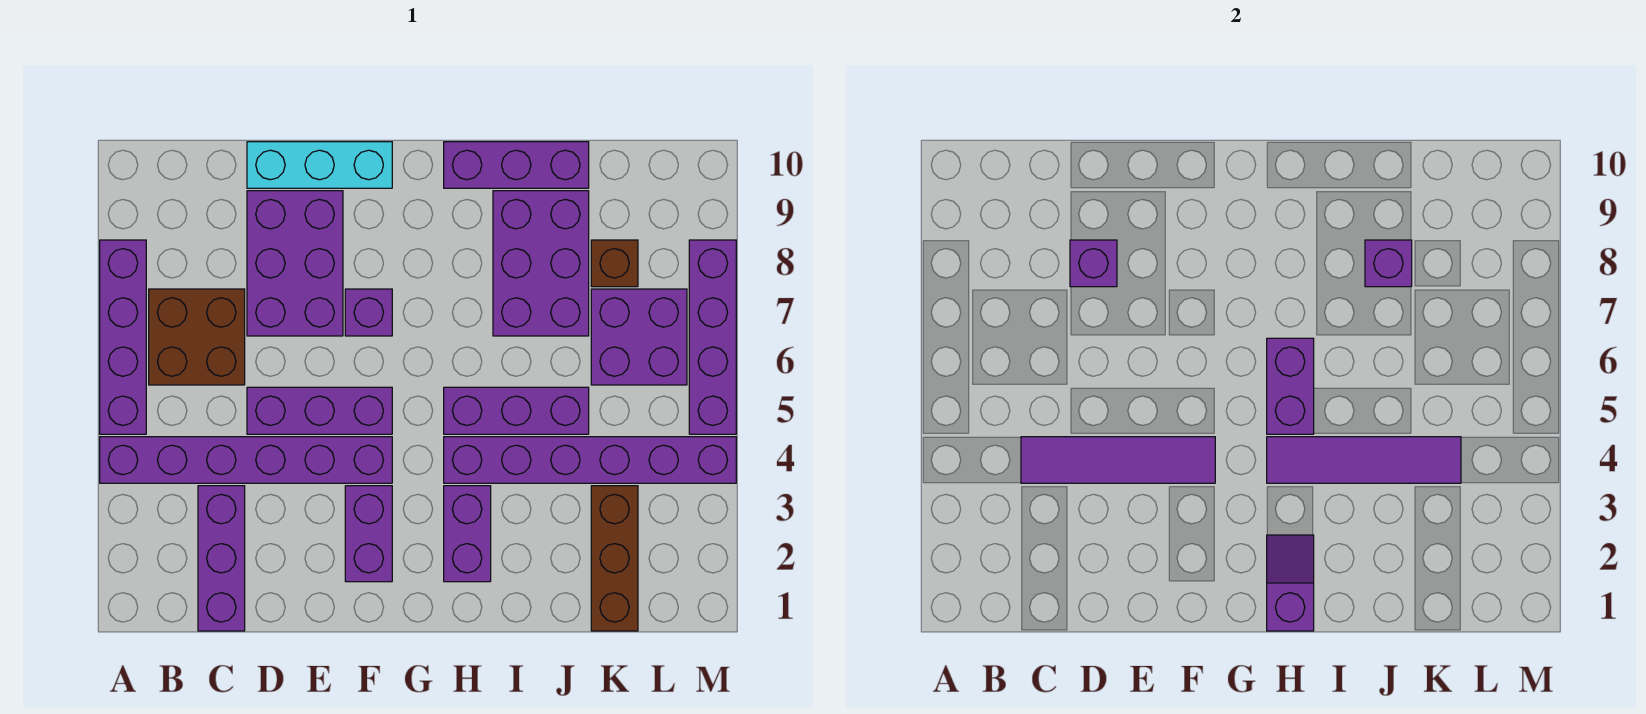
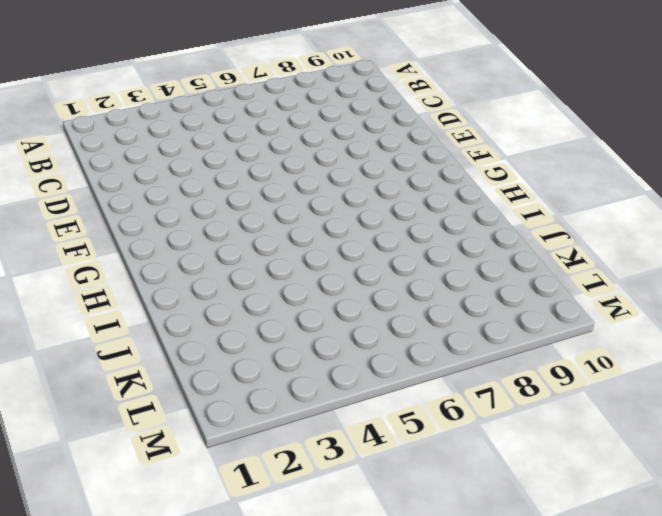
none -> purple brick A4:F4 level 1
none -> purple brick A5:A8 level 1
none -> brown brick B6:C7 level 1

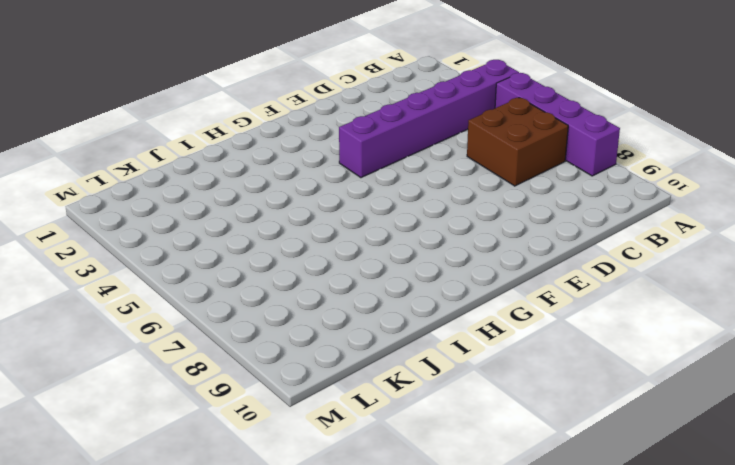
none -> purple brick C1:C3 level 1
none -> purple brick D5:F5 level 1
none -> purple brick D7:E9 level 1

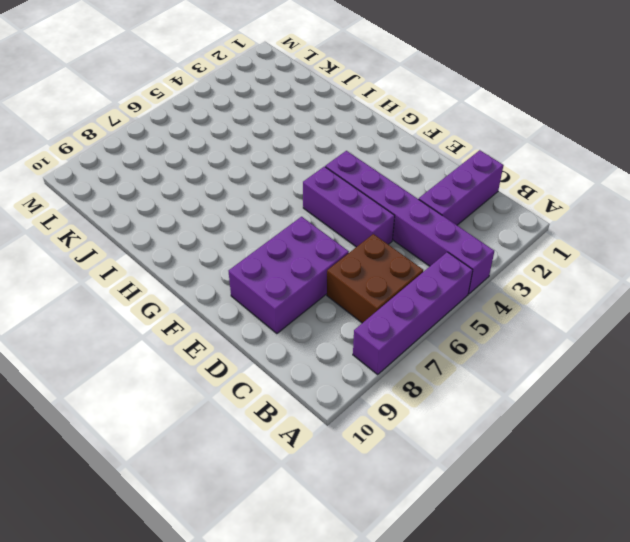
none -> cyan brick D10:F10 level 1
none -> purple brick F2:F3 level 1
none -> purple brick F7 level 1

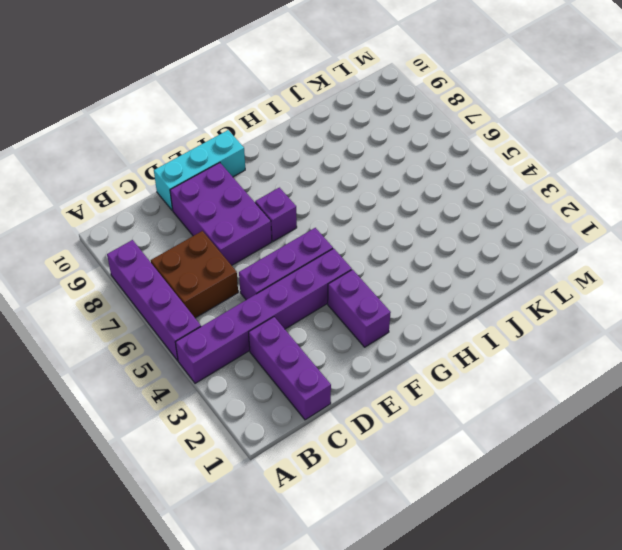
none -> purple brick H2:H3 level 1
none -> purple brick H4:M4 level 1
none -> purple brick H5:J5 level 1

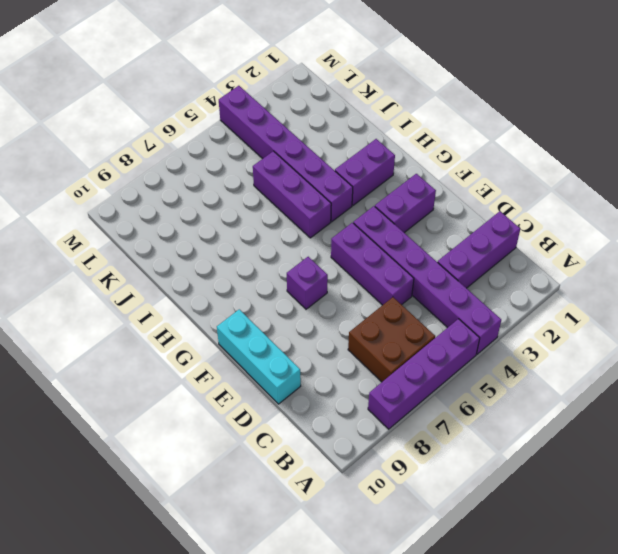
none -> purple brick D7:E9 level 1
none -> purple brick H10:J10 level 1
none -> purple brick I7:J9 level 1

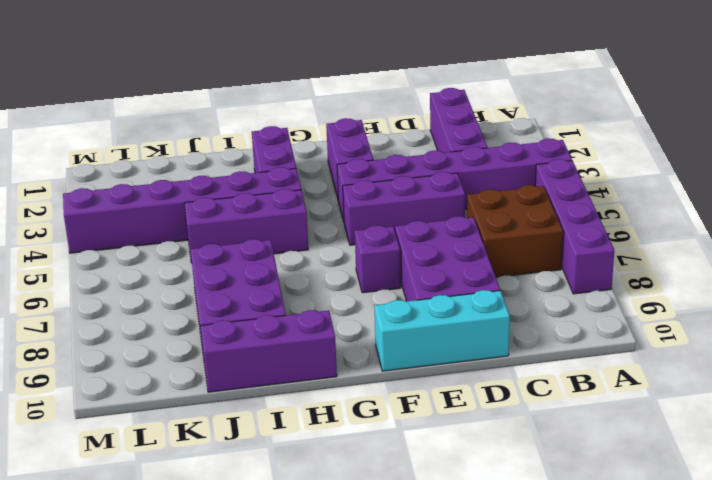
none -> brown brick K1:K3 level 1
none -> purple brick K6:L7 level 1
none -> brown brick K8 level 1

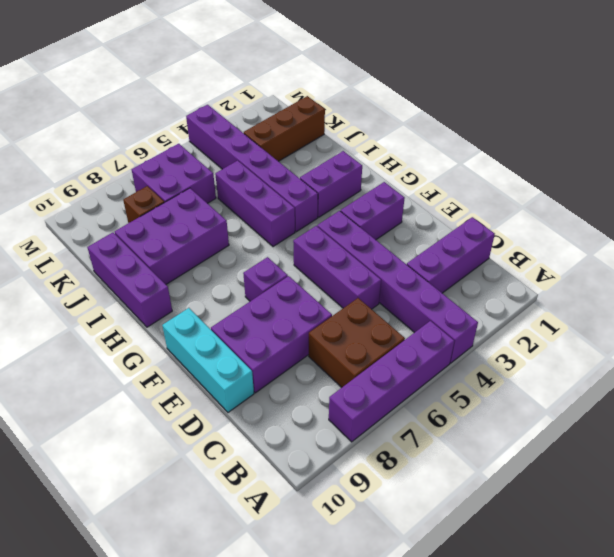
none -> purple brick M5:M8 level 1
none -> purple tile C4:F4 level 2
none -> purple brick D8 level 2

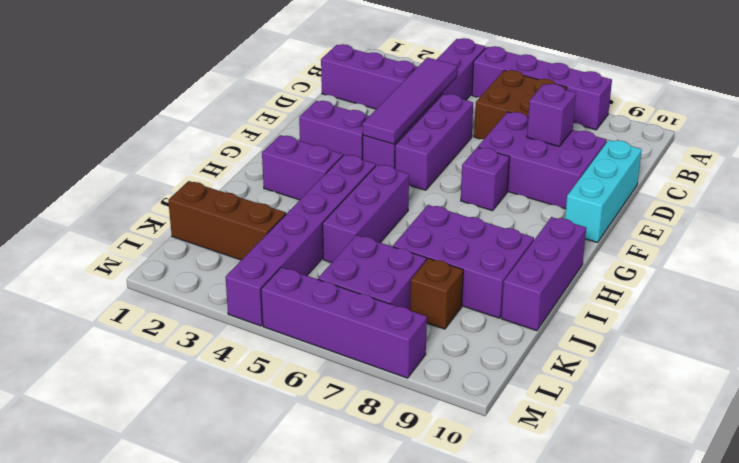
none -> purple slope H1:H2 level 2 top 1
none -> purple tile H4:K4 level 2
none -> purple brick H5:H6 level 2

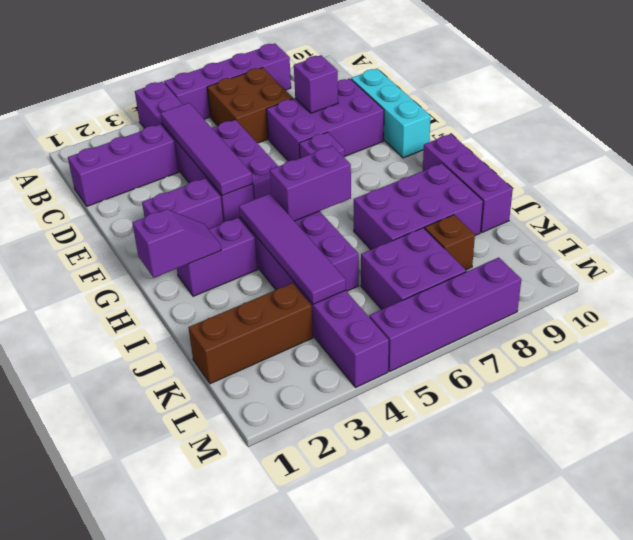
none -> purple brick J8 level 2

